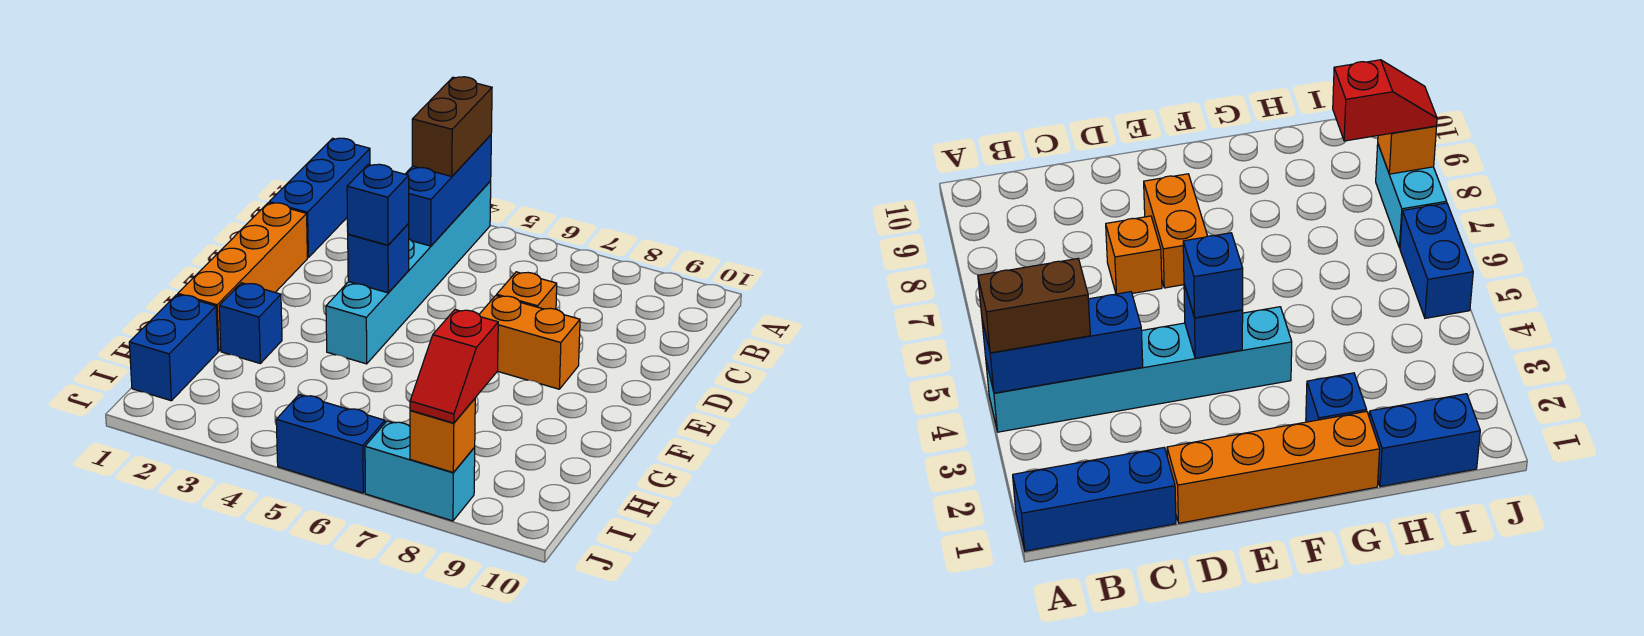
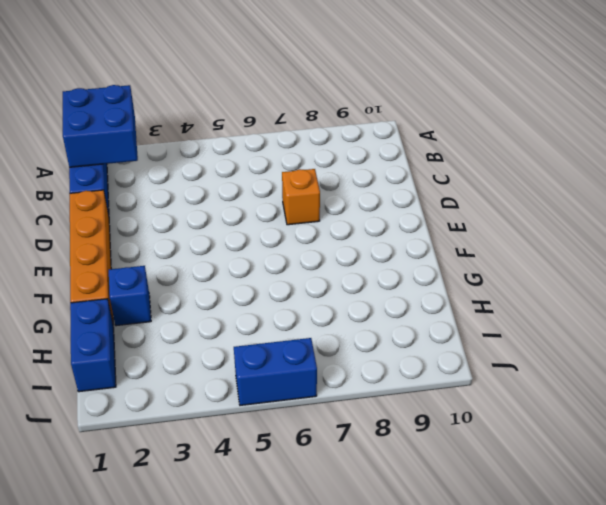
blue brick A1:B2 level 2 -> none
none -> cyan brick A4:F4 level 1
none -> orange brick E7:E8 level 1
none -> cyan brick J7:J8 level 1

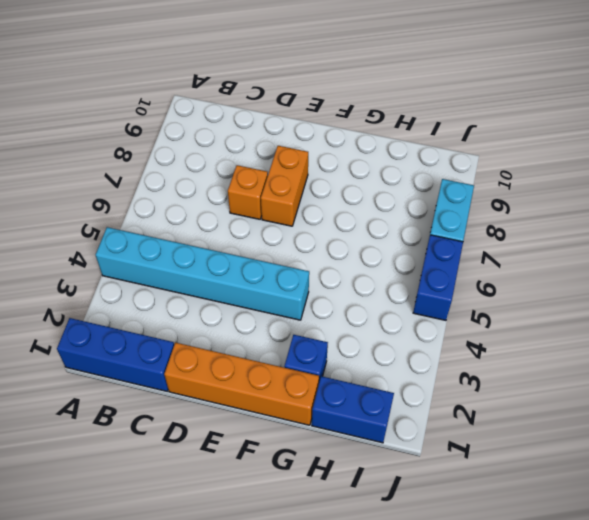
none -> blue brick A4:C4 level 2
none -> blue brick E4 level 2
none -> orange brick J8 level 2

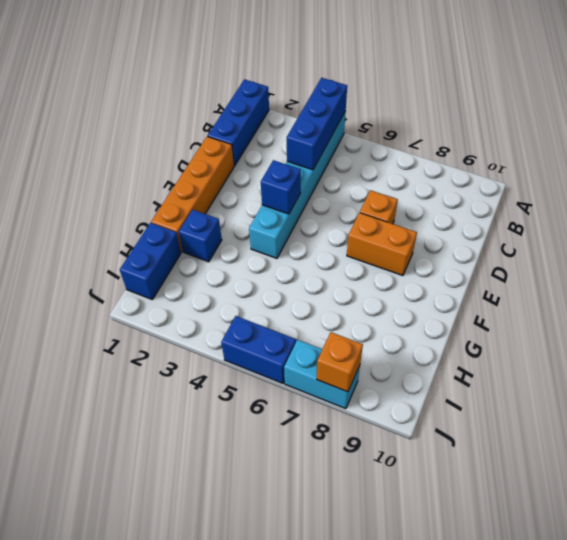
none -> brown brick A4:B4 level 3
none -> blue brick E4 level 3
none -> red slope I8:J8 level 3 top I

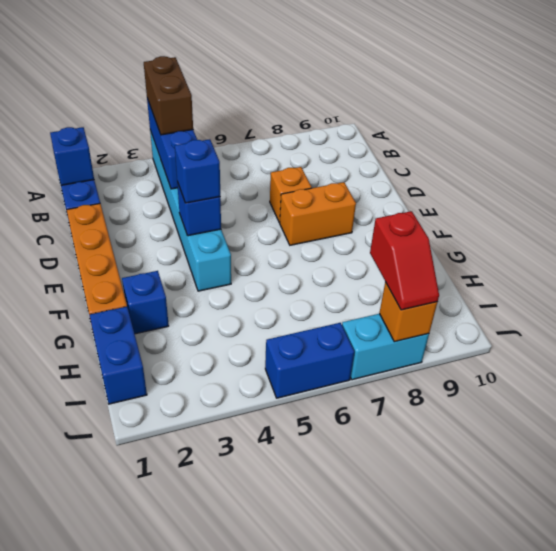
blue brick B1 level 2 -> none

